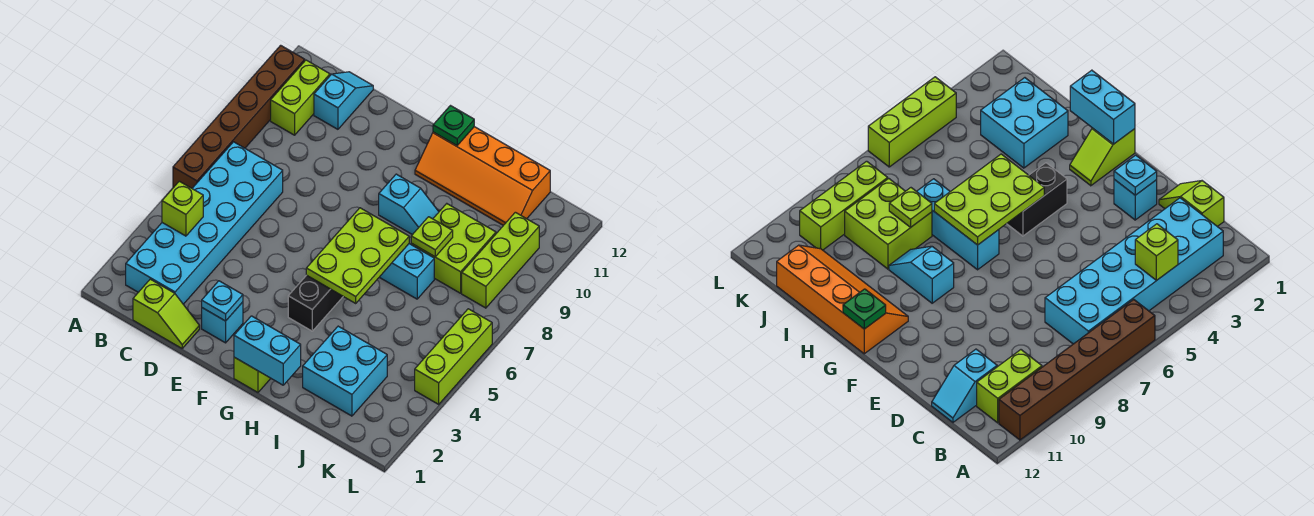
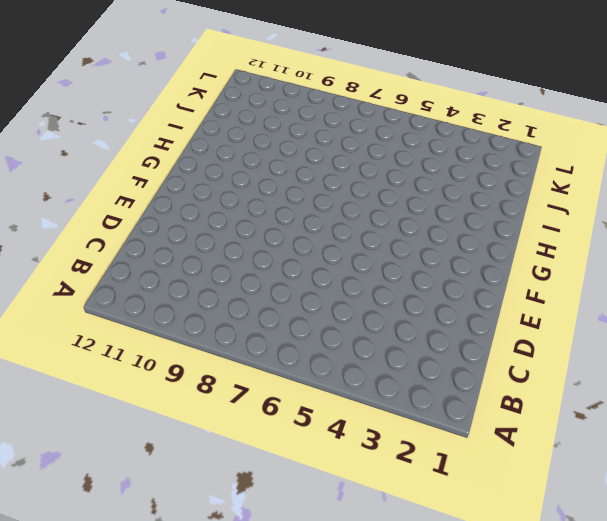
none -> brown brick A6:A11 level 1
none -> cyan brick B2:C7 level 1
none -> lime brick B10:B11 level 1

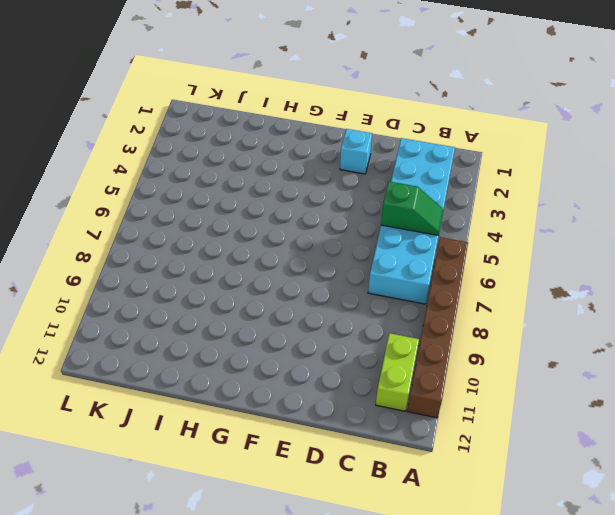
green slope B5:C5 level 2 top C -> none
none -> lime slope C1:D1 level 1 top C
none -> cyan slope C11:C12 level 1 top 11
none -> lime slope G1:G2 level 1 top 1

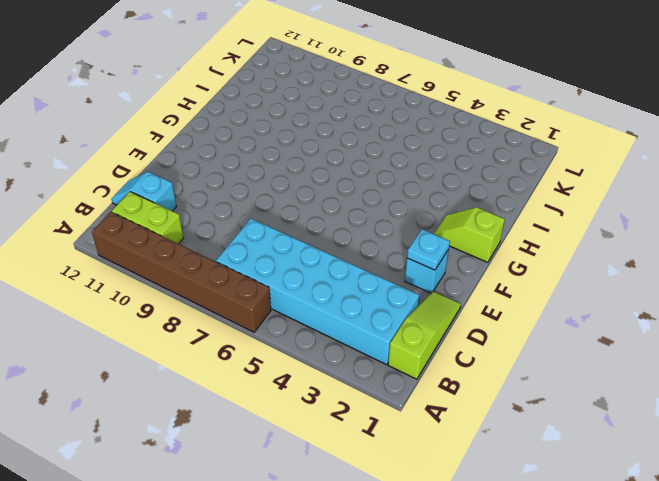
lime slope B1:D1 level 1 top B -> lime slope C1:D1 level 1 top C
none -> black brick G4:G5 level 1
none -> cyan brick G7:I7 level 1
none -> cyan slope G9:H9 level 1 top G

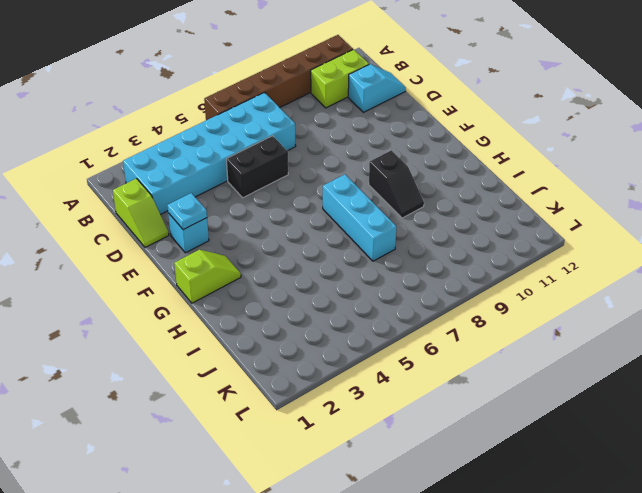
black brick D5:D6 level 1 -> black brick G4:G5 level 1
black slope G9:H9 level 1 top G -> cyan slope G9:H9 level 1 top G
none -> orange slope G11:J12 level 1 top 12
none -> cyan brick I2:J3 level 1
none -> lime brick I8:J9 level 1

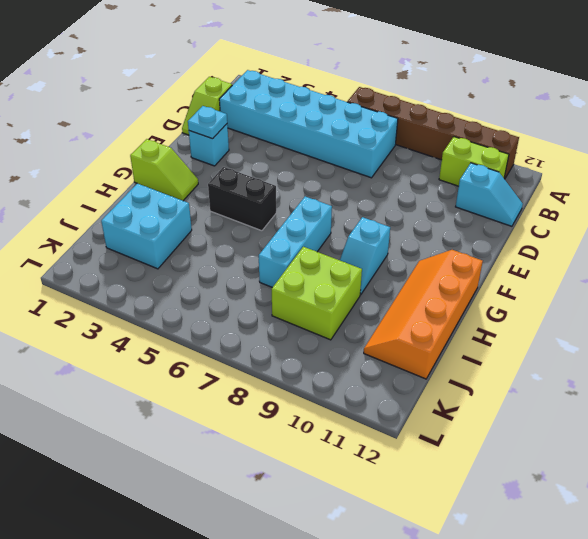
none -> lime brick K8:K10 level 1
none -> lime brick L4:L6 level 1
none -> lime brick B4 level 2

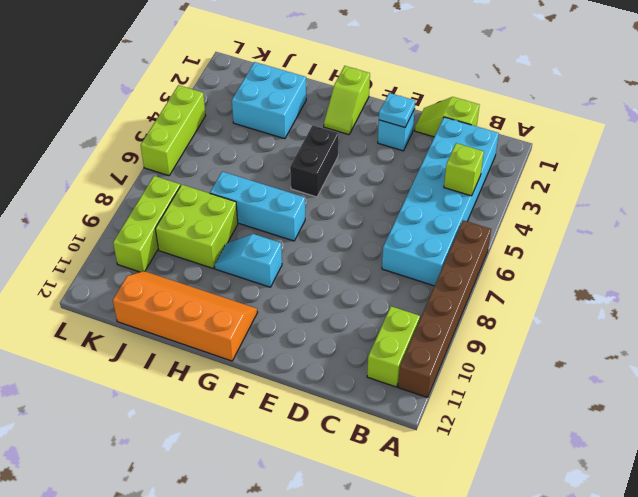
none -> cyan slope C11:C12 level 1 top 11
none -> cyan brick G1:H1 level 2
none -> lime plate G5:H7 level 2

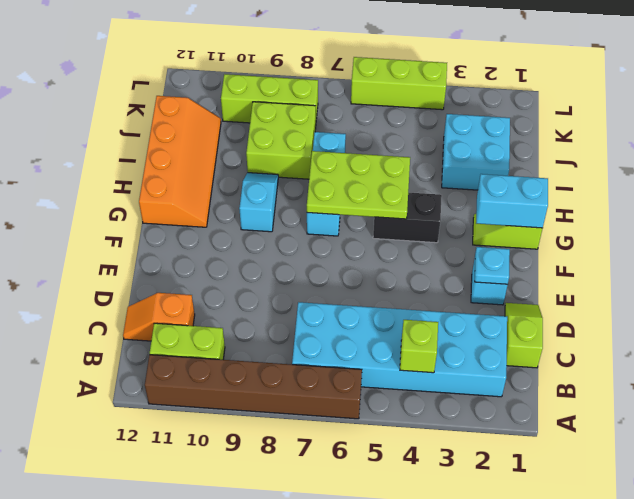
orange slope C11:C12 level 1 top 11 -> cyan slope C11:C12 level 1 top 11
cyan brick G1:G2 level 2 -> cyan brick G1:H1 level 2
none -> green plate G12 level 2
none -> lime plate I8 level 2

